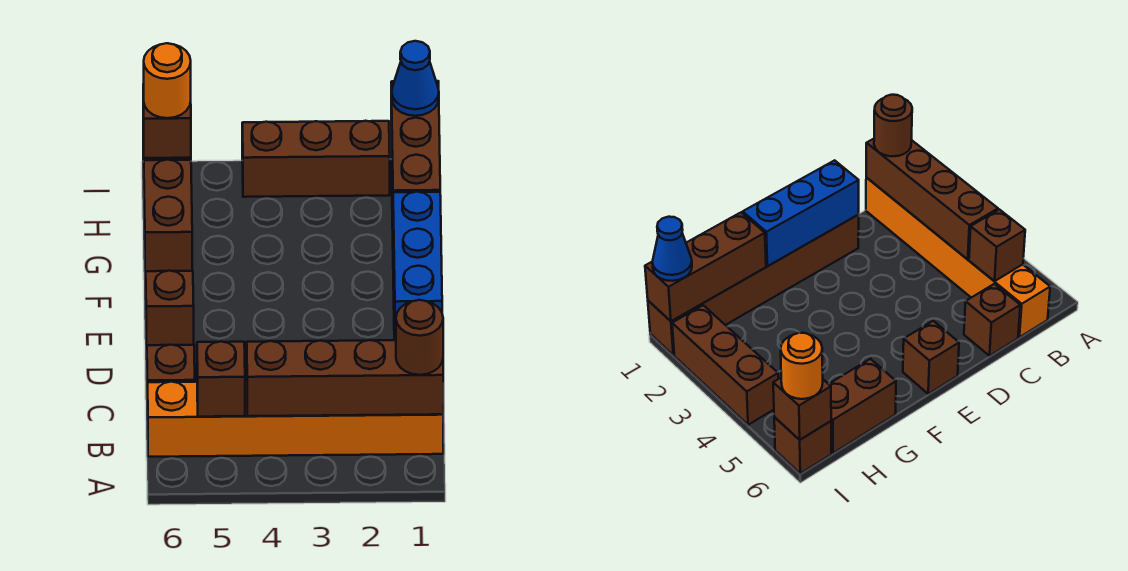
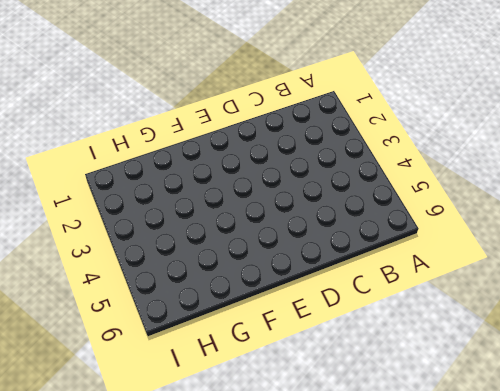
none -> orange brick B1:B6 level 1
none -> brown brick C6 level 1
none -> brown brick D1:I1 level 1

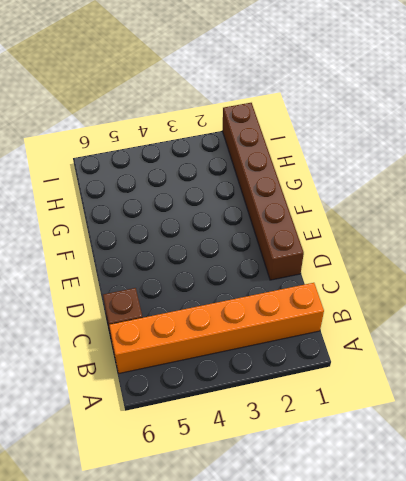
none -> brown brick E6 level 1
none -> brown brick G6:H6 level 1
none -> brown brick I2:I4 level 1

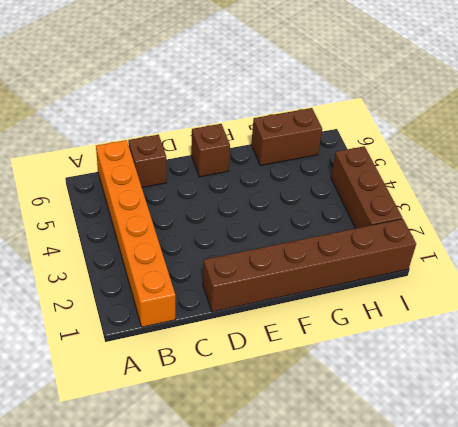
none -> brown brick I6 level 1
none -> brown brick B1:B4 level 2
none -> brown brick B5 level 2

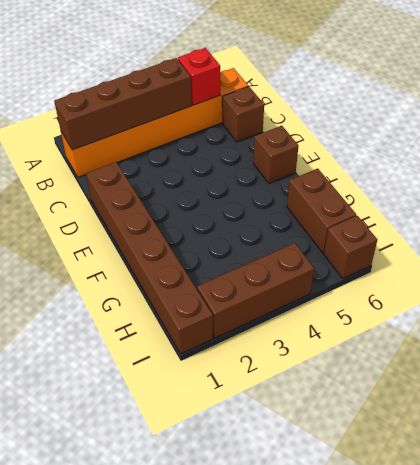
red brick B5 level 2 -> brown brick B5 level 2
none -> blue brick D1:F1 level 2
none -> brown brick G1:I1 level 2
none -> brown brick I6 level 2

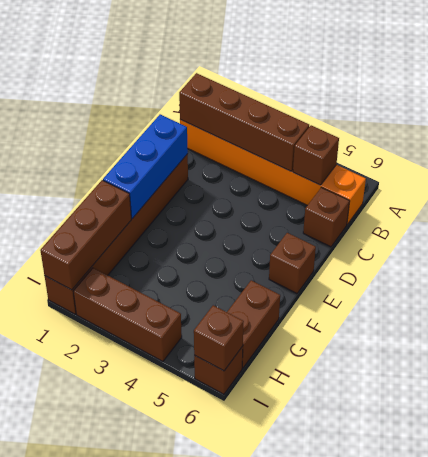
none -> brown round brick B1 level 3
none -> blue cone I1 level 3
none -> orange round brick I6 level 3

